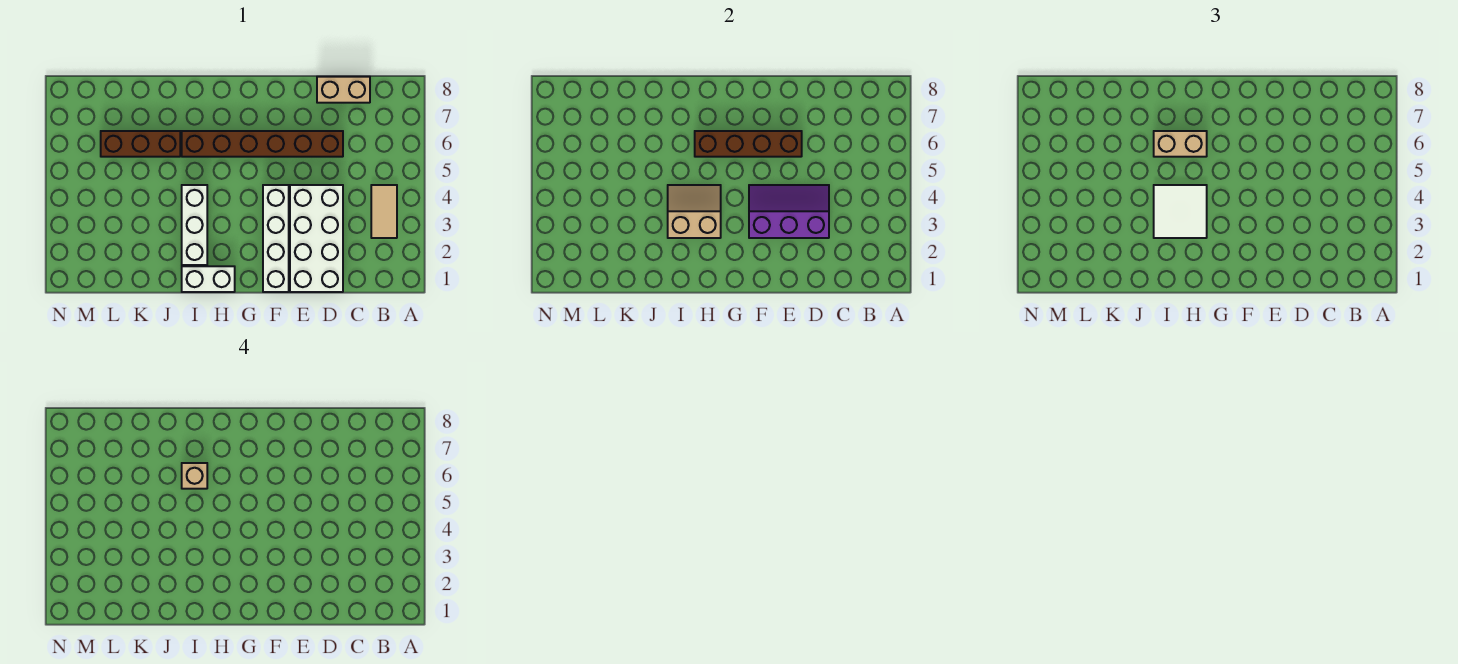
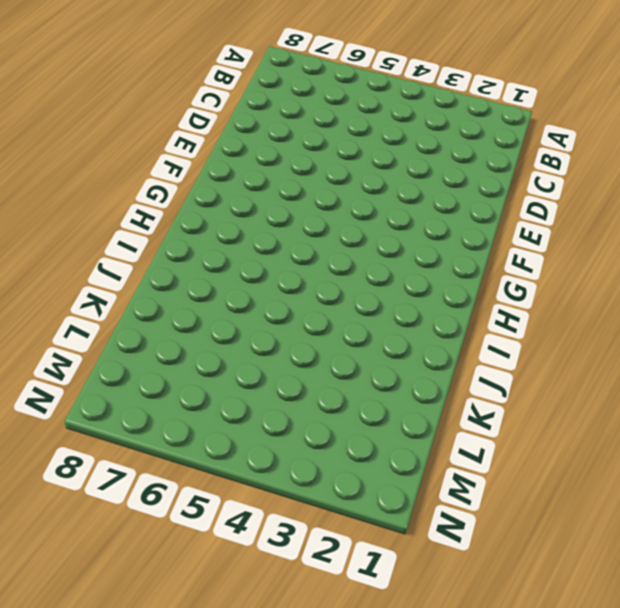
none -> tan tile B3:B4 level 1
none -> tan brick C8:D8 level 1
none -> white brick D1:E4 level 1

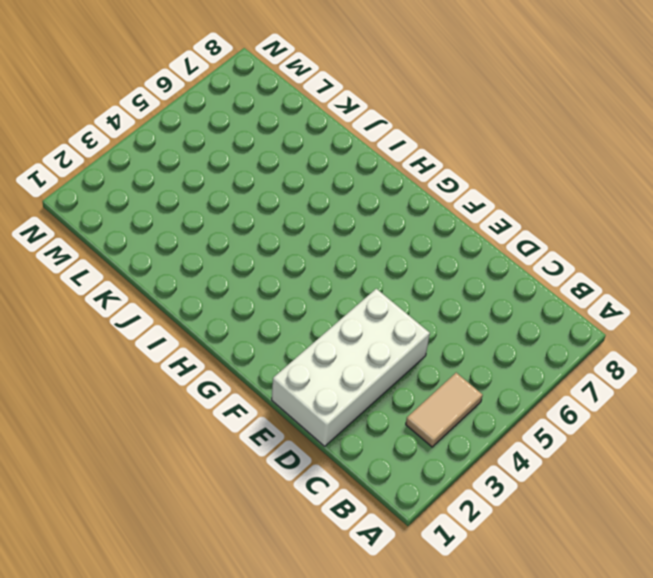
none -> tan brick C8:D8 level 1
none -> brown brick D6:I6 level 1
none -> white brick F1:F4 level 1

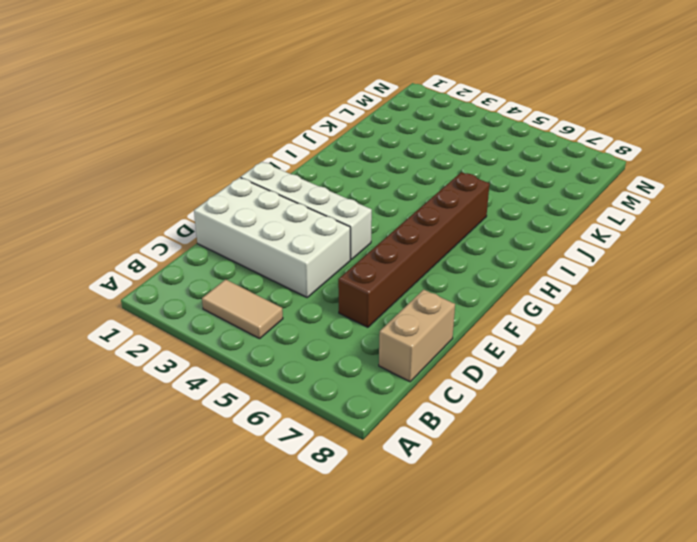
none -> white brick H1:I1 level 1
none -> white brick I2:I4 level 1
none -> brown brick J6:L6 level 1

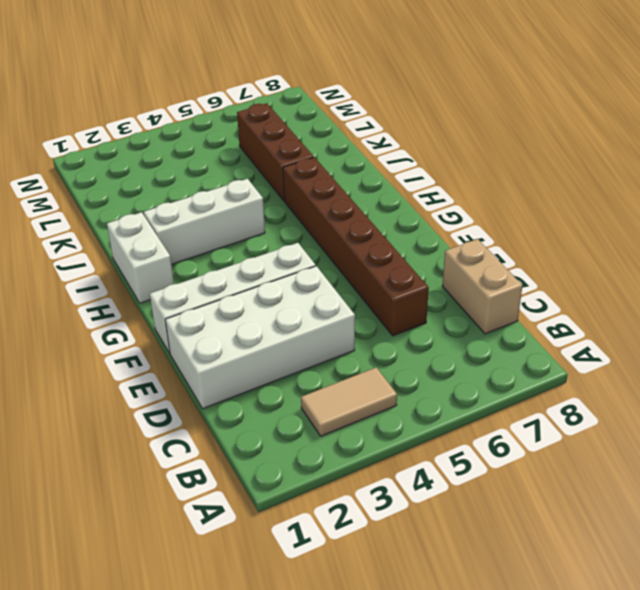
none -> purple slope D3:F4 level 2 top 3
none -> brown brick E6:H6 level 2
none -> tan slope H3:I4 level 2 top 3

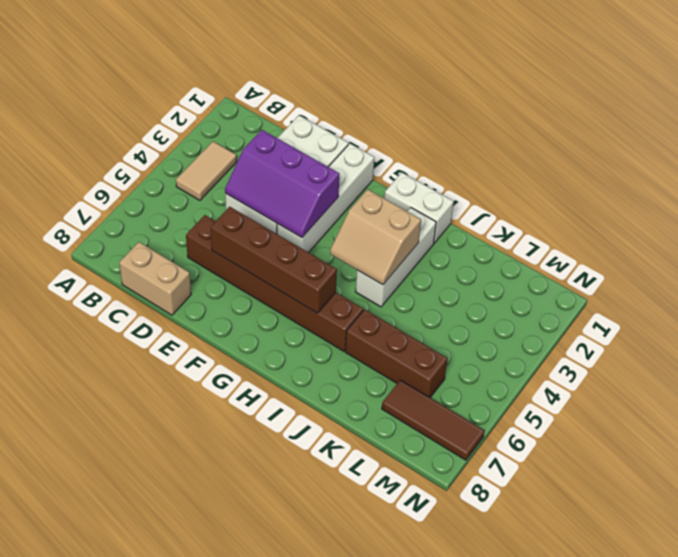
brown tile L7:N7 level 1 -> none
none -> white tile H3:I4 level 3
none -> tan brick H6:I6 level 3
none -> tan brick I6 level 4

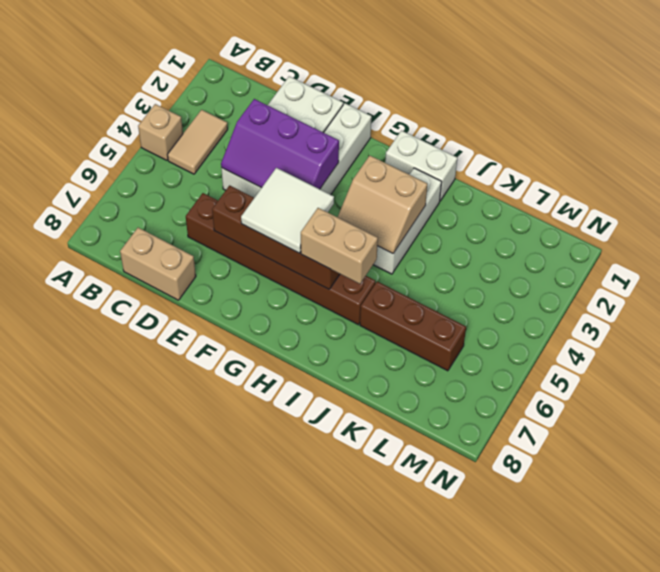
tan brick A4 level 1 -> tan brick I6 level 4
white tile F5:G6 level 3 -> white tile H3:I4 level 3

